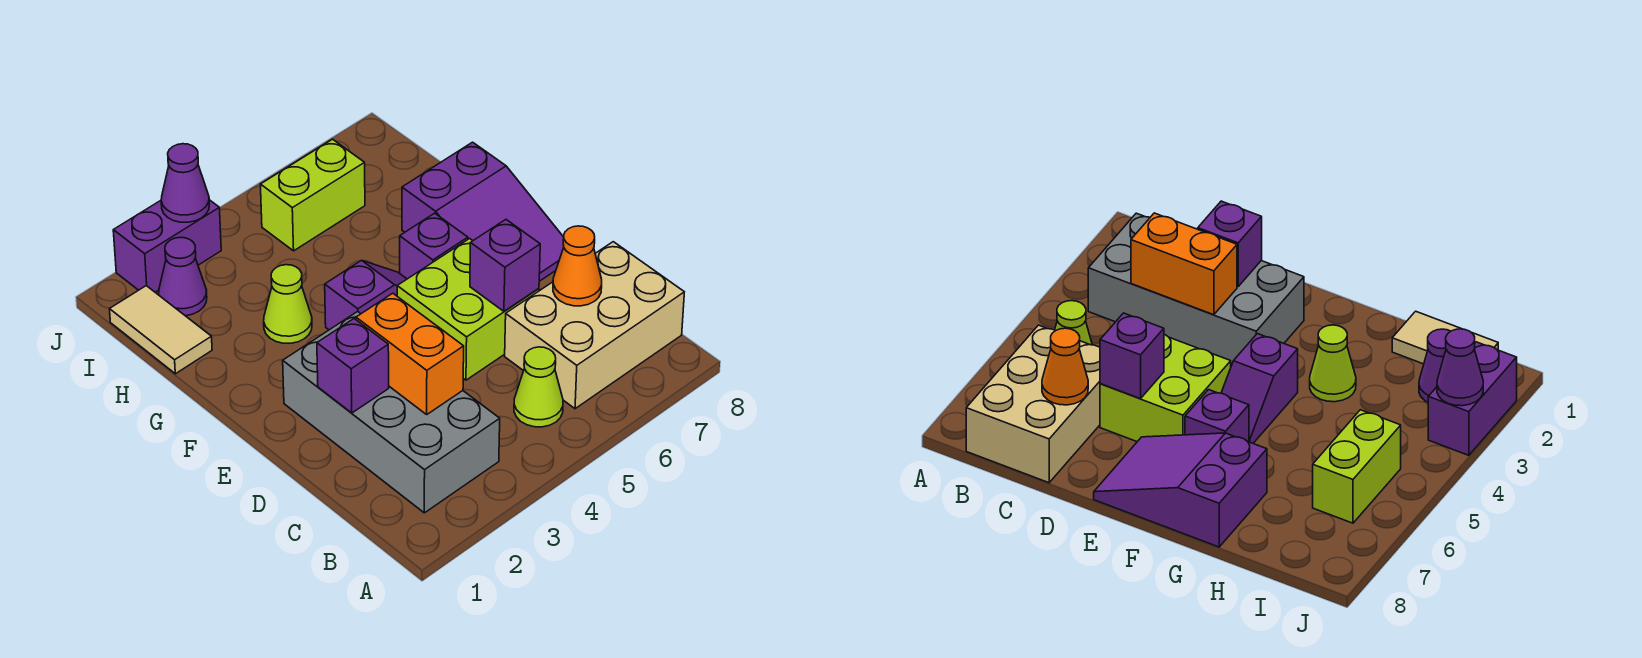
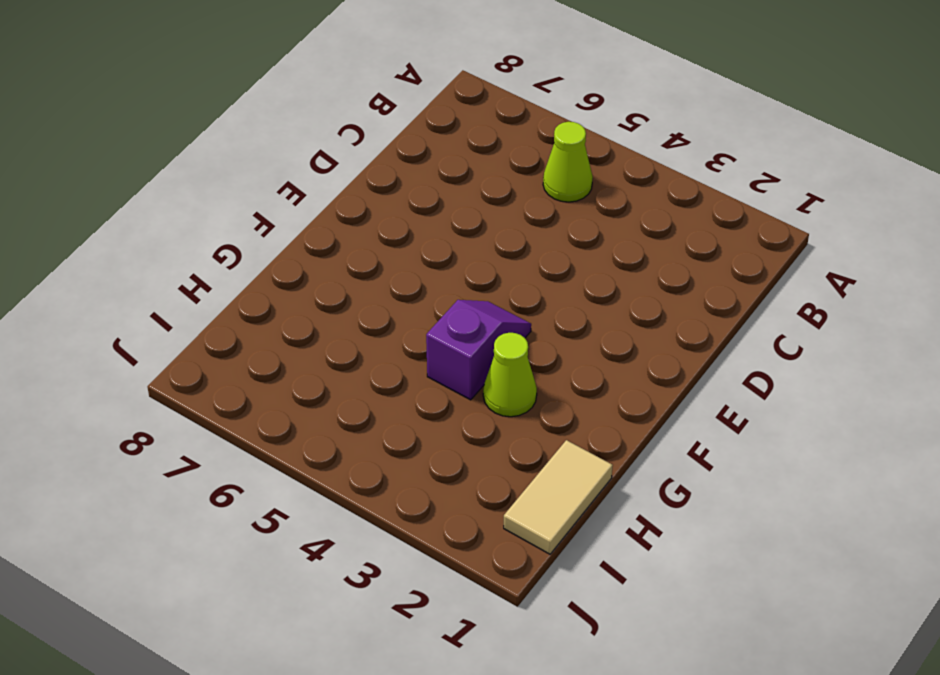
purple slope F4:G4 level 1 top G -> purple slope F4:F5 level 1 top 4
none -> grey brick B2:E3 level 1
none -> tan brick B6:C8 level 1
none -> lime brick D5:E6 level 1

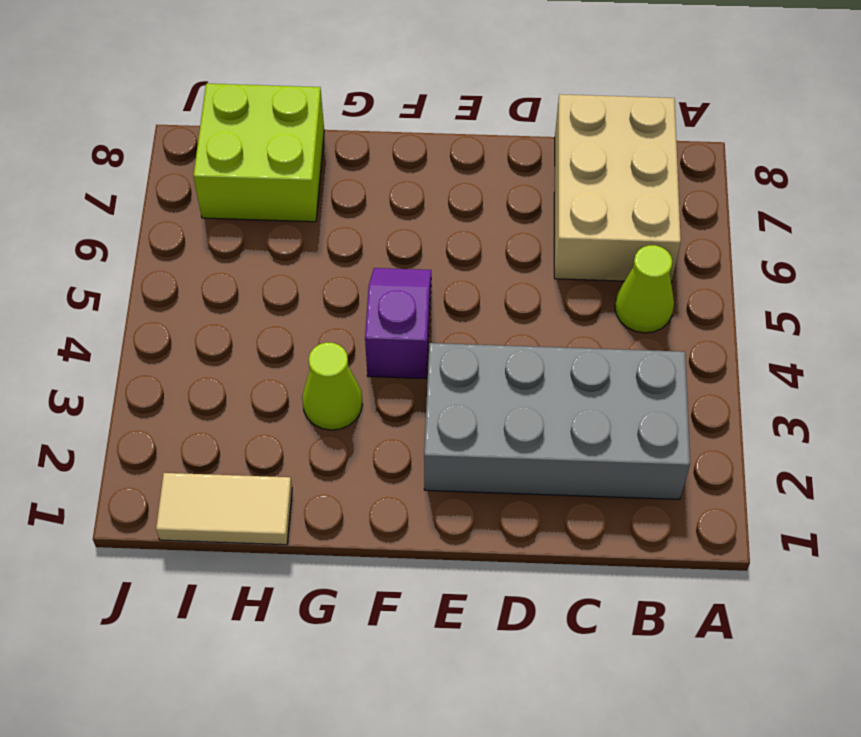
lime brick H7:I8 level 1 -> lime brick D5:E6 level 1
none -> purple slope E7:G8 level 1 top G
none -> purple brick F6 level 1
none -> purple cone I2 level 1

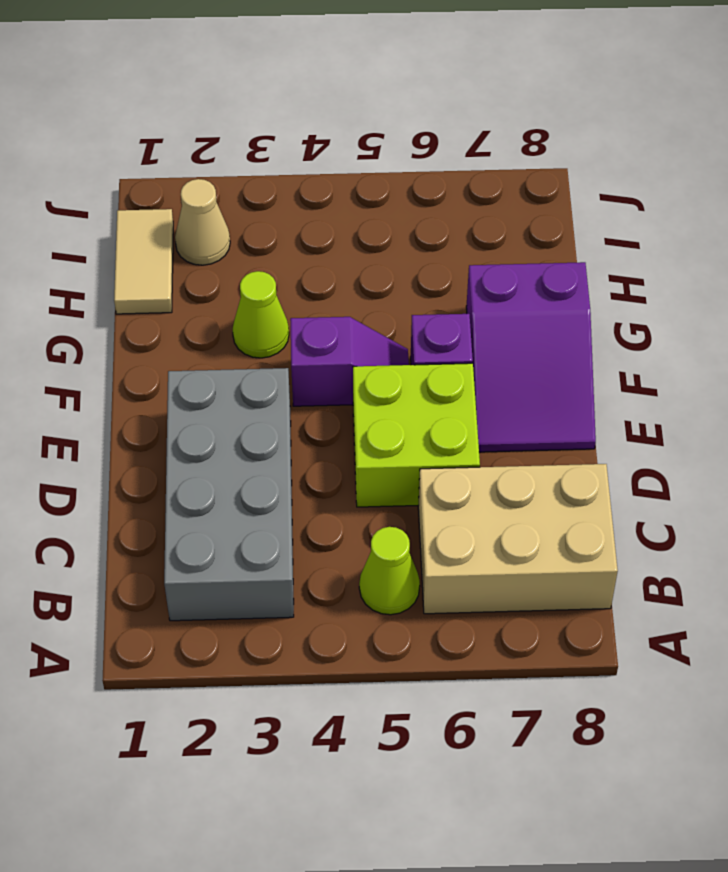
tan cone I2 level 1 -> purple cone I2 level 1
none -> lime brick I5:I6 level 1
none -> purple brick J2:J3 level 1
none -> orange brick C3:D3 level 2

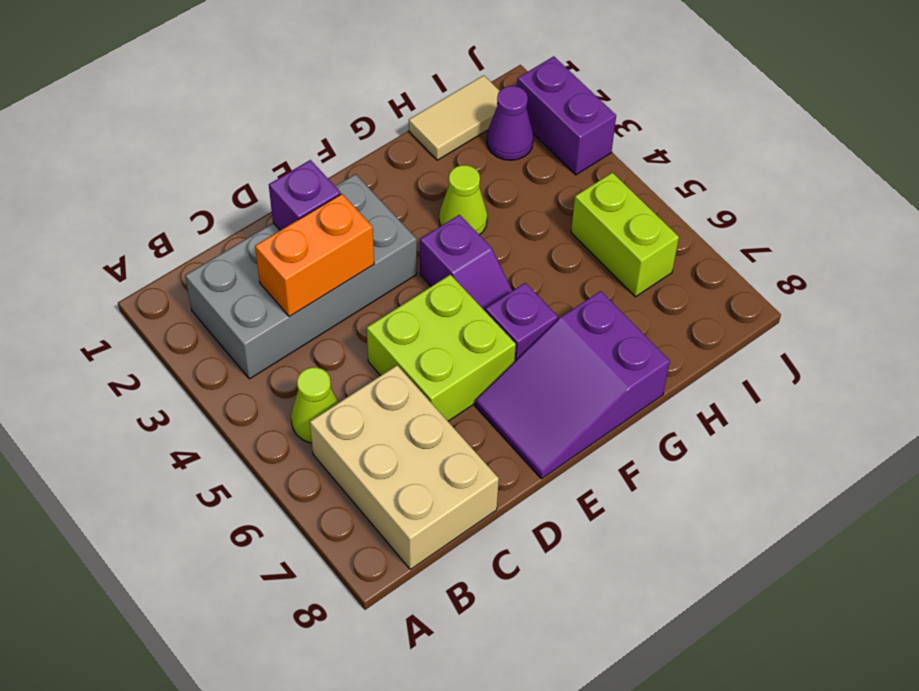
none -> orange cone C7 level 2
none -> purple brick D6 level 2
none -> purple cone J3 level 2

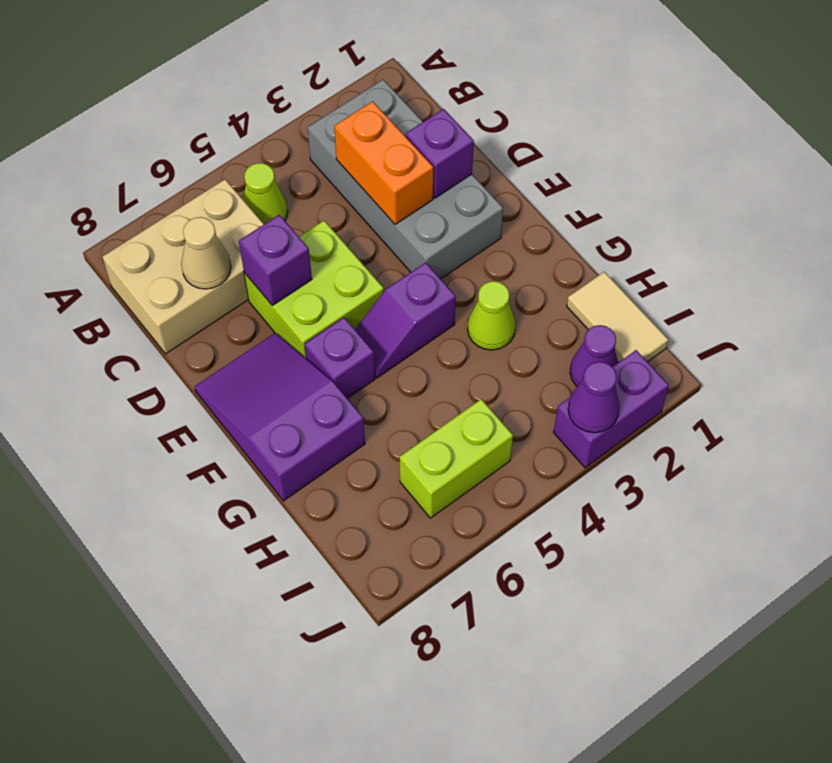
tan cone C7 level 2 -> orange cone C7 level 2

